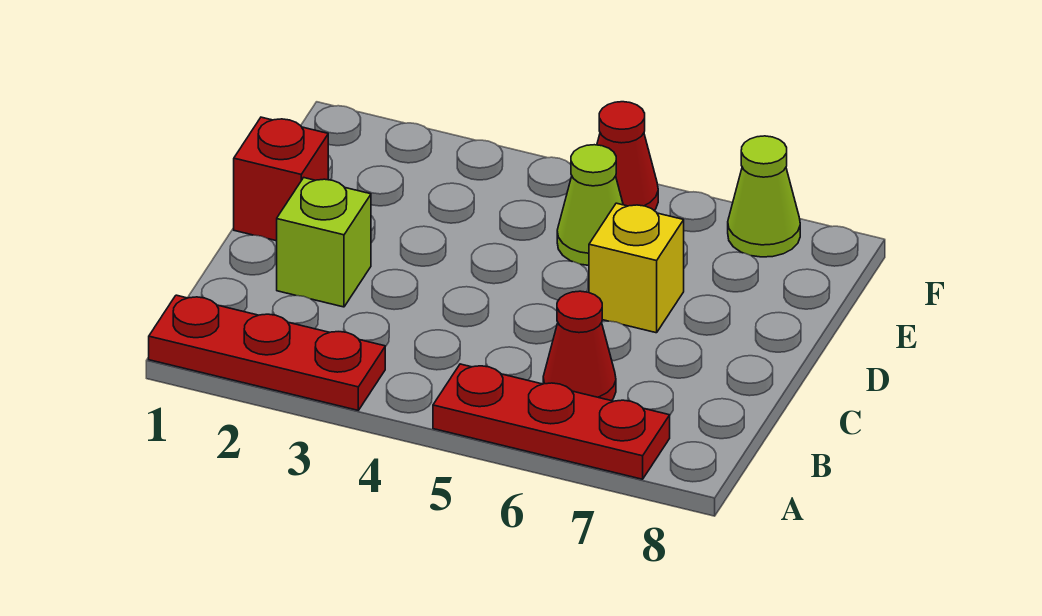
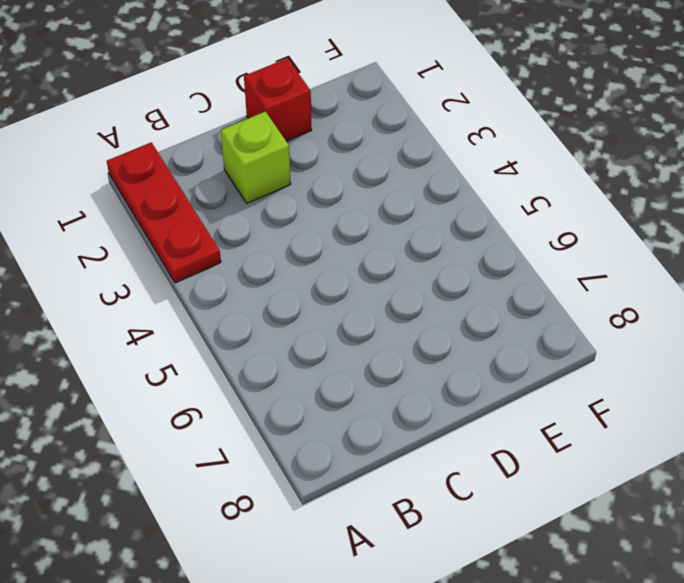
none -> red plate A5:A7 level 1
none -> red cone B6 level 1

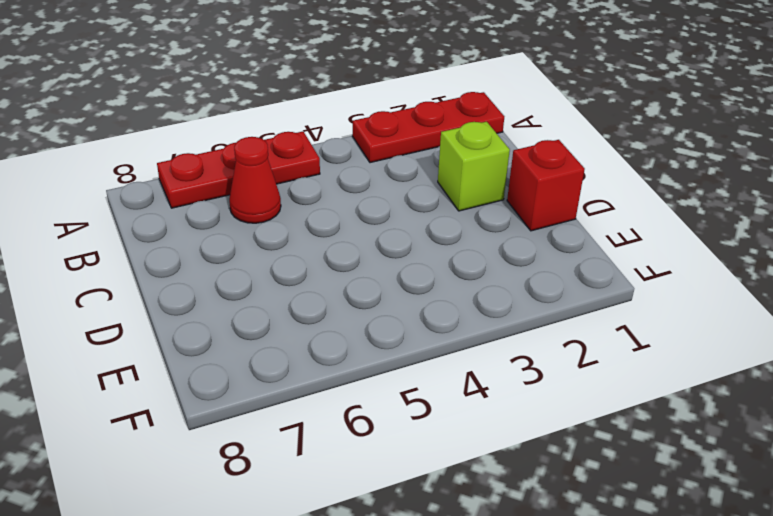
none -> yellow brick D6 level 1
none -> lime cone E5 level 1

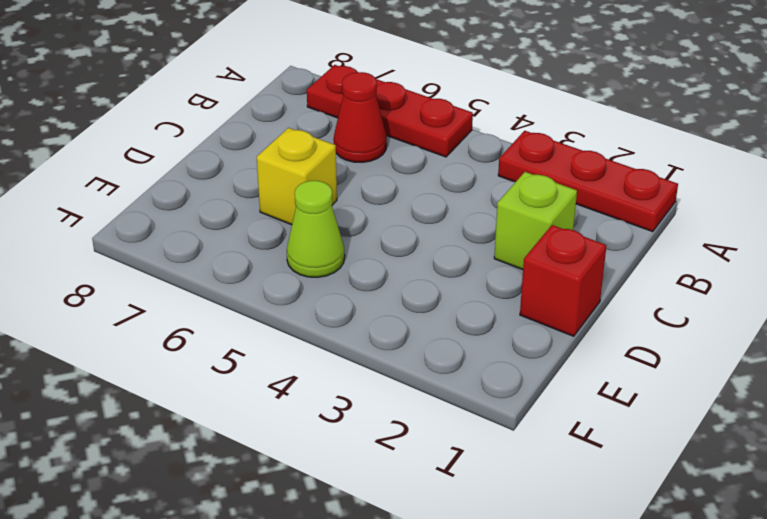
none -> red cone F5 level 1
none -> lime cone F7 level 1

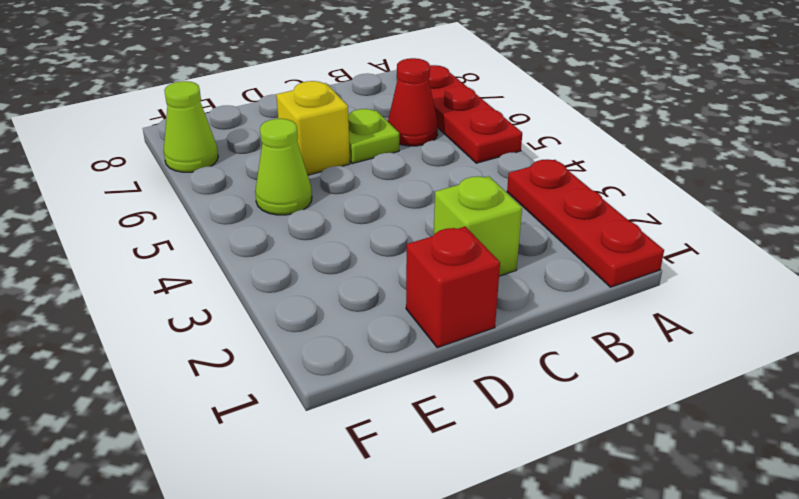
lime plate C6 level 1 -> none
none -> red cone F5 level 1

